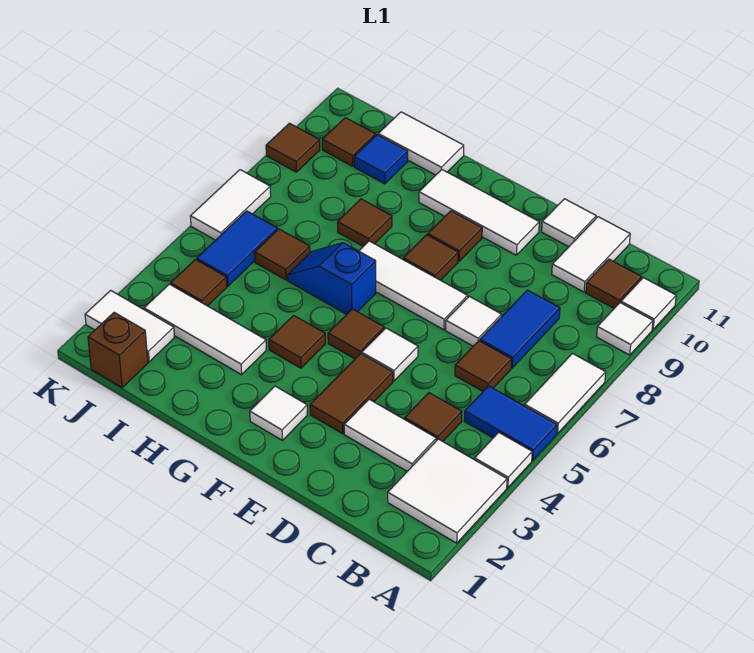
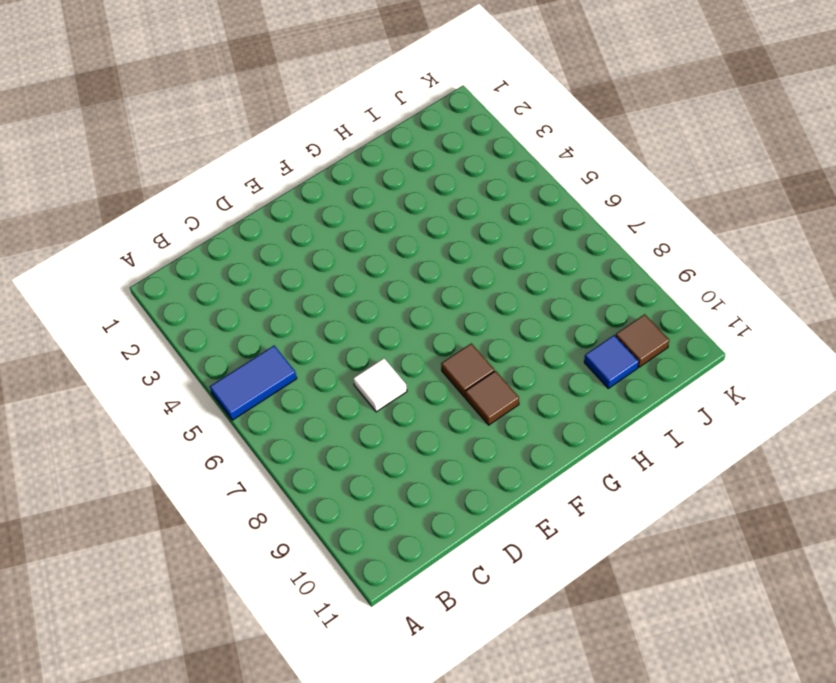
none -> white tile A2:B3 level 1
none -> white tile A4 level 1
none -> white tile A6:A7 level 1
none -> white tile A9 level 1

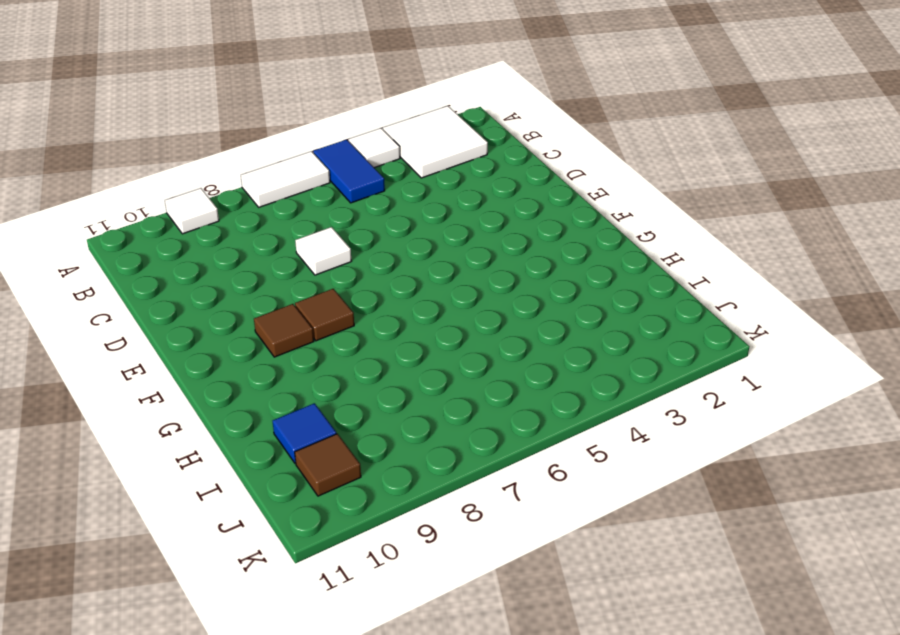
none -> white tile A10 level 1
none -> brown tile B10 level 1
none -> white tile C3:D3 level 1
none -> brown tile C4 level 1

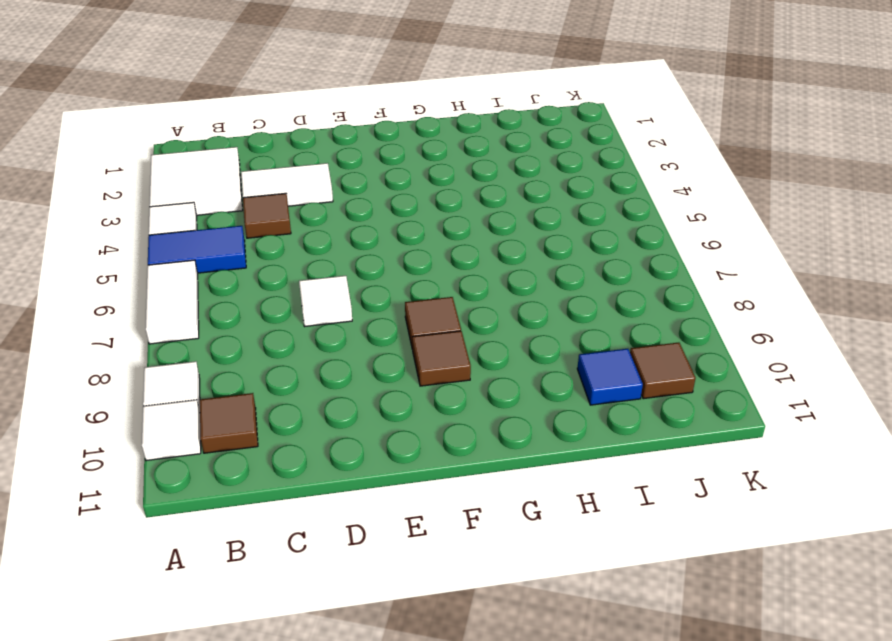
none -> brown tile C6 level 1
none -> blue tile C7:C8 level 1
none -> white tile C10:C11 level 1
none -> white tile D11 level 1

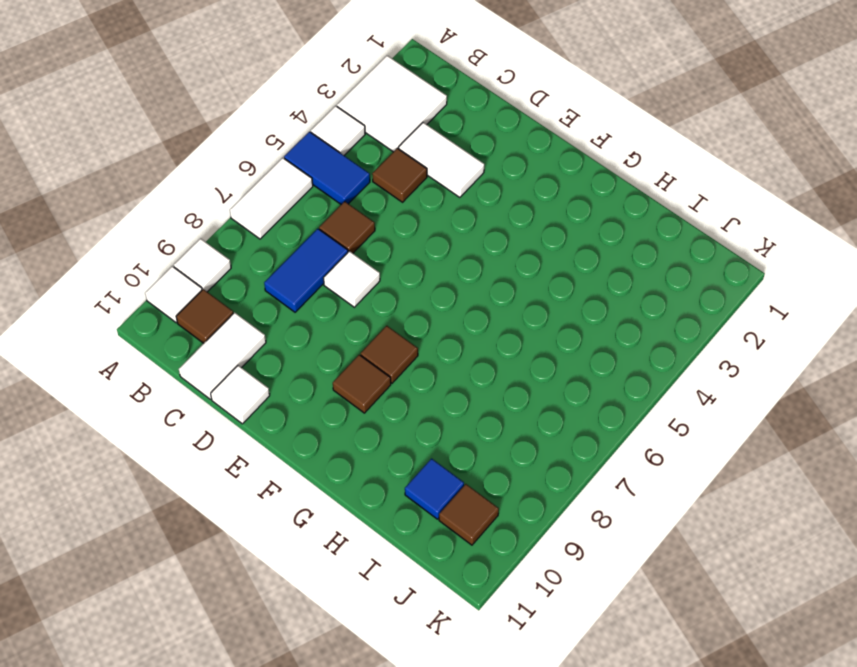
none -> brown tile E3:E4 level 1
none -> white tile E5 level 1
none -> white tile E7:G7 level 1
none -> white tile E10:G10 level 1

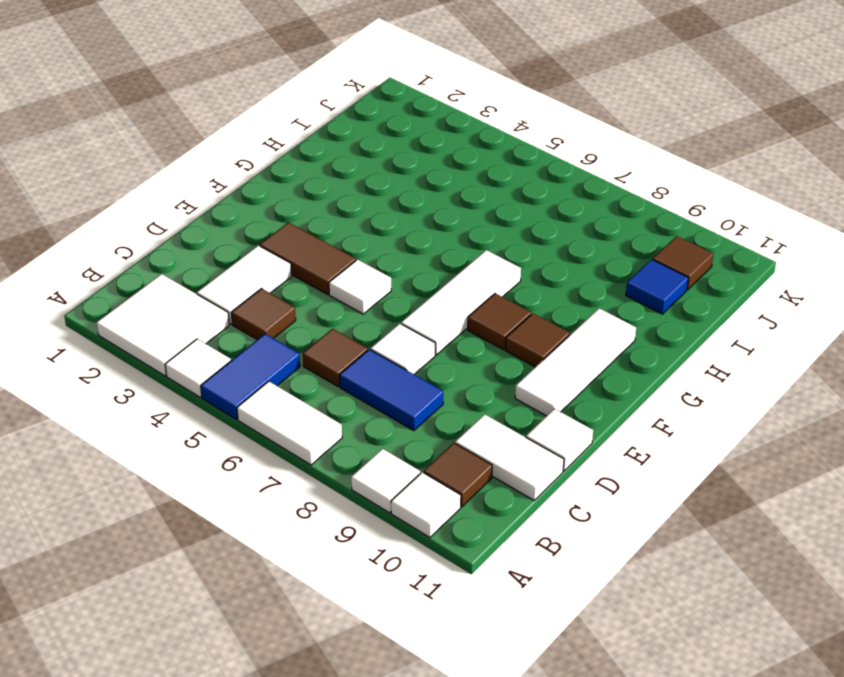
none -> white tile F2 level 1
none -> brown tile F5 level 1
none -> brown tile G4 level 1
none -> blue slope G6:H6 level 1 top G

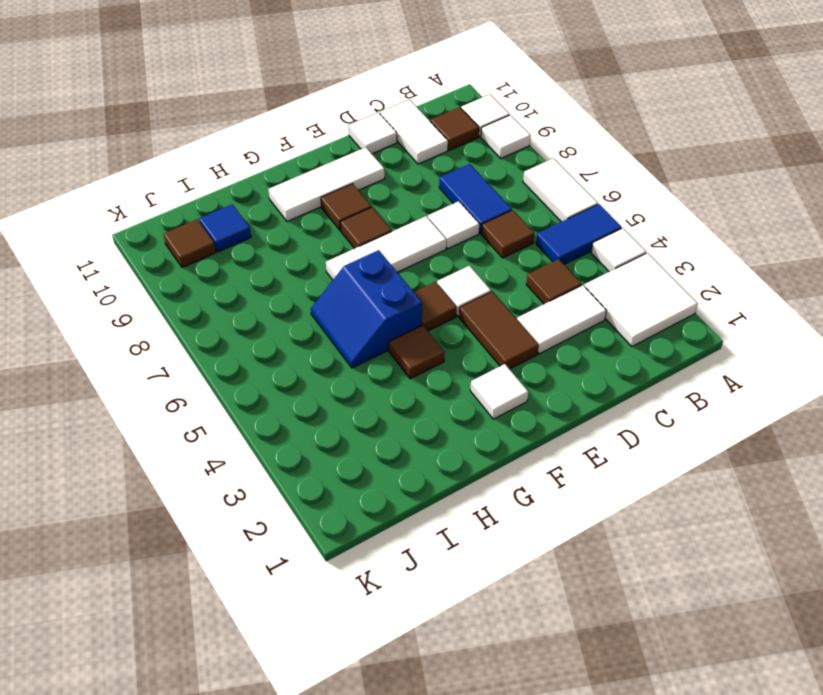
blue slope G5:H6 level 1 top G -> blue slope G6:H6 level 1 top G
none -> white tile H3:J3 level 1
none -> brown tile H8 level 1
none -> white tile H11:I11 level 1
none -> brown tile I6 level 1

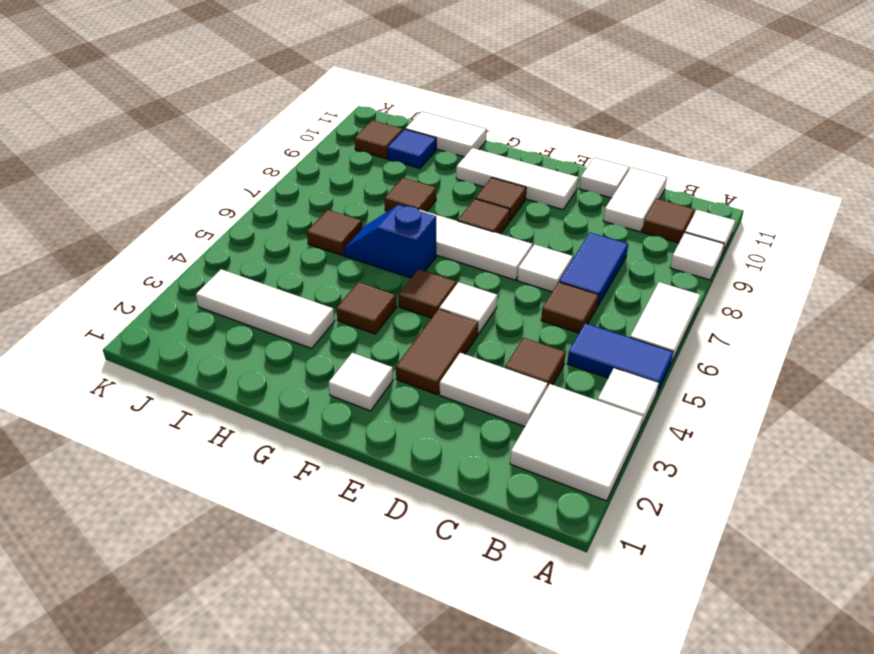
none -> brown brick J1 level 1
none -> white tile J2:K2 level 1
none -> brown tile J4 level 1
none -> blue tile J5:J6 level 1

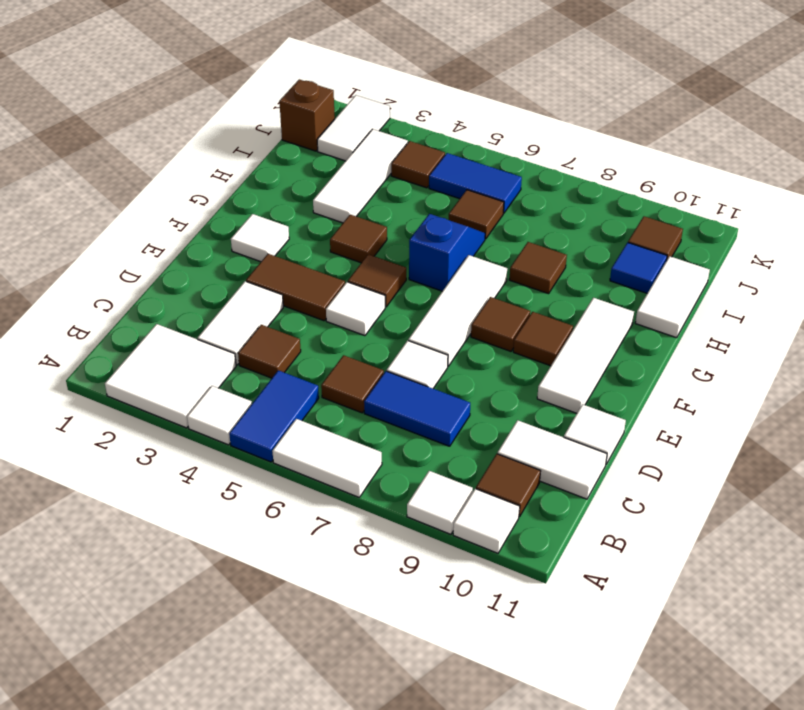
none -> white tile K6:K7 level 1
none -> brown tile K9 level 1

